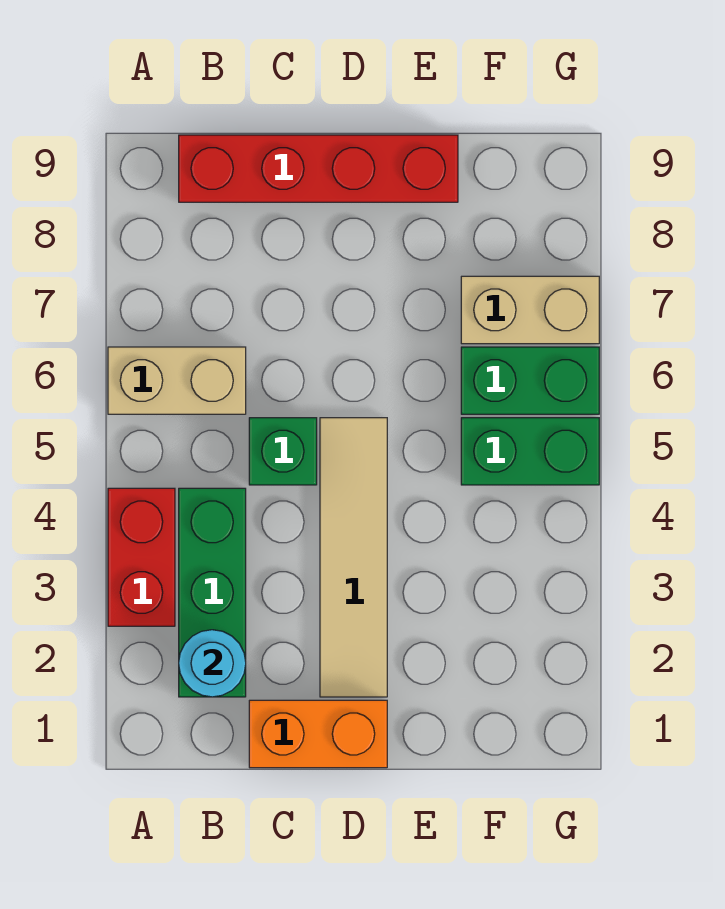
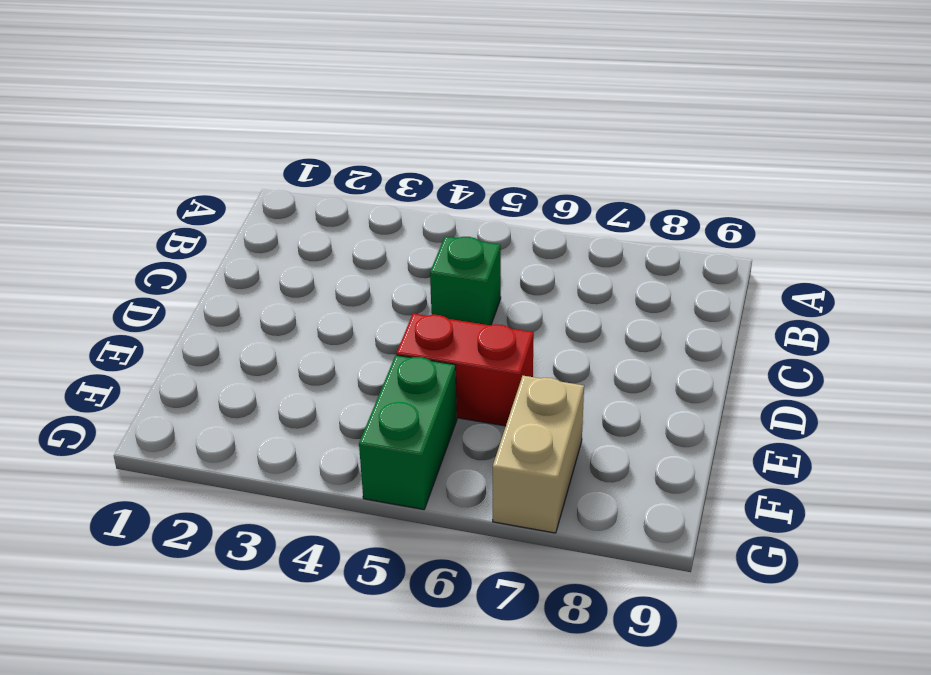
red brick E5:E6 level 1 -> red brick A3:A4 level 1
none -> tan brick A6:B6 level 1
none -> green brick B2:B4 level 1

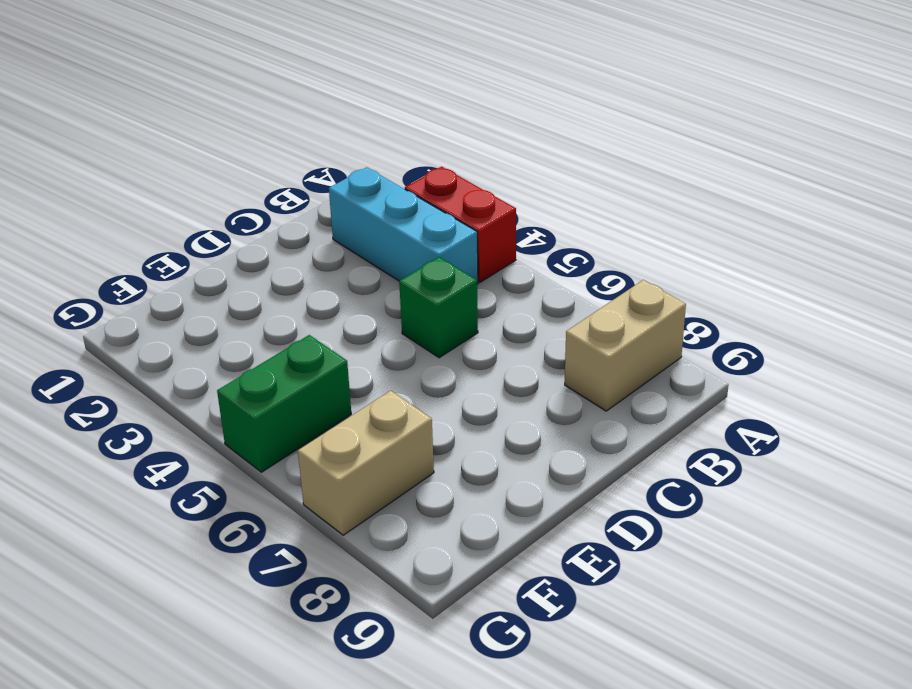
tan brick A8:B8 level 1 -> tan brick A6:B6 level 1
cyan brick B2:B4 level 1 -> green brick B2:B4 level 1
none -> red brick B9:E9 level 1
none -> orange brick C1:D1 level 1

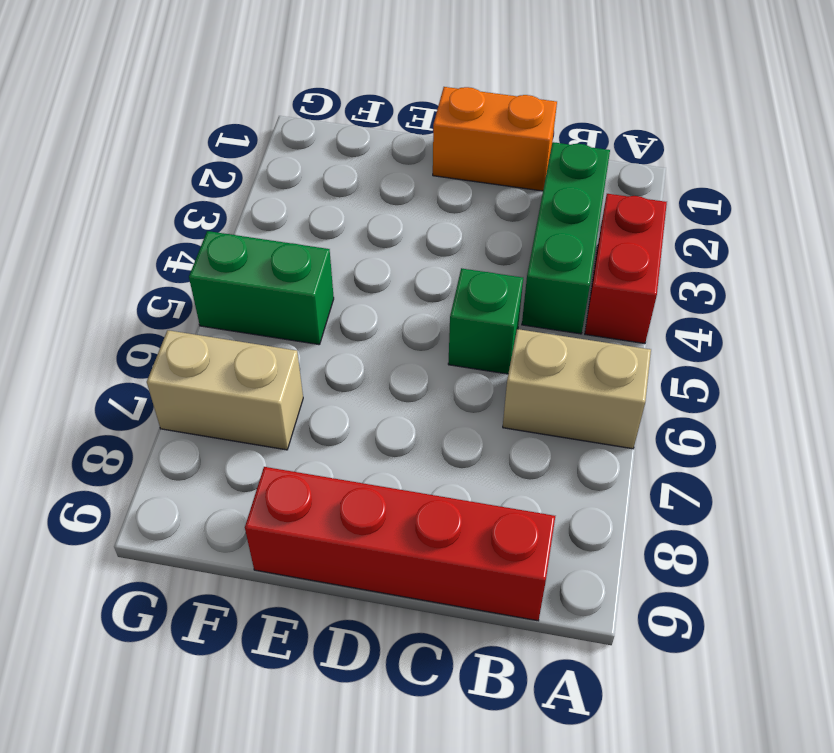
none -> tan tile D2:D5 level 1
none -> green brick F6:G6 level 1

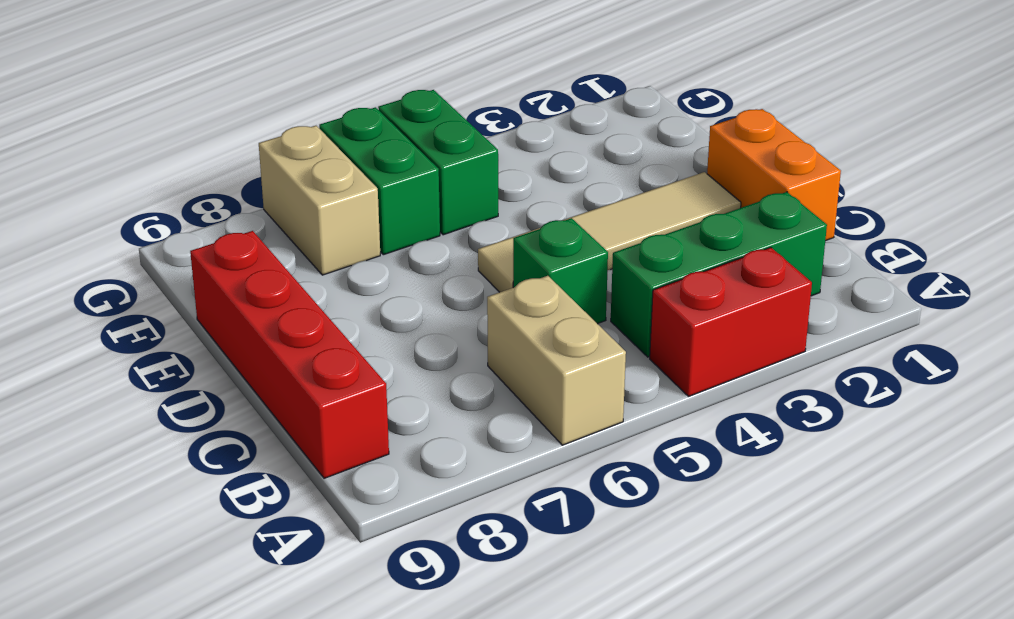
none -> cyan round brick B2 level 2

